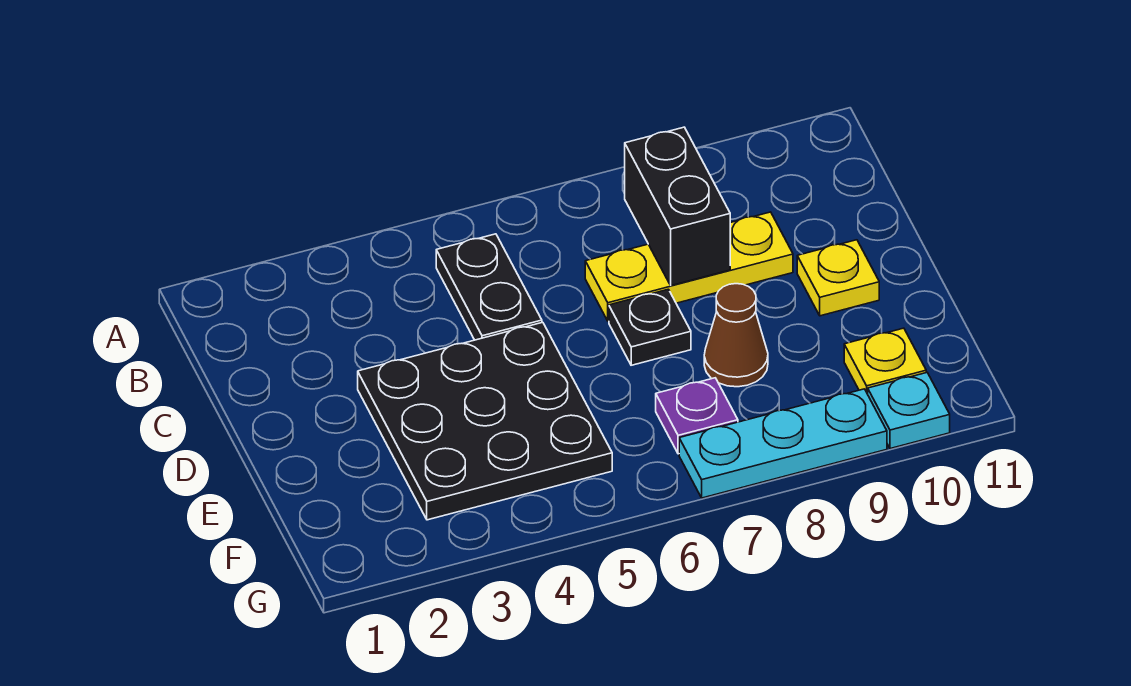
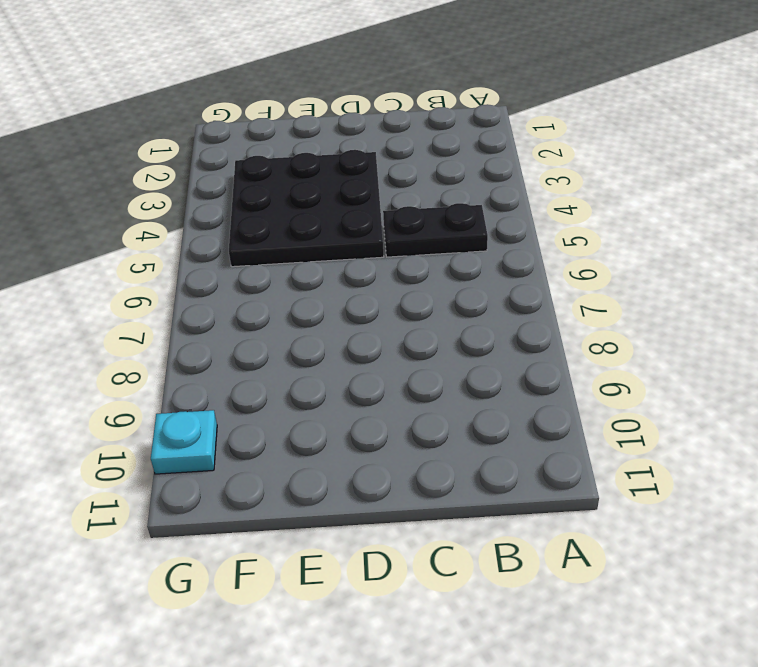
none -> yellow plate C7:C9 level 1
none -> black plate D7 level 1

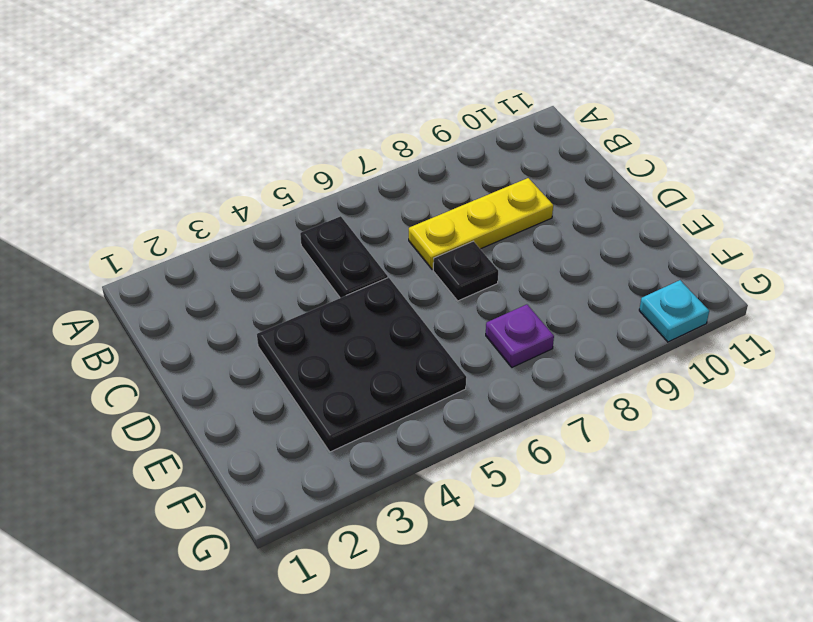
none -> yellow plate D10 level 1
none -> brown cone E8 level 1

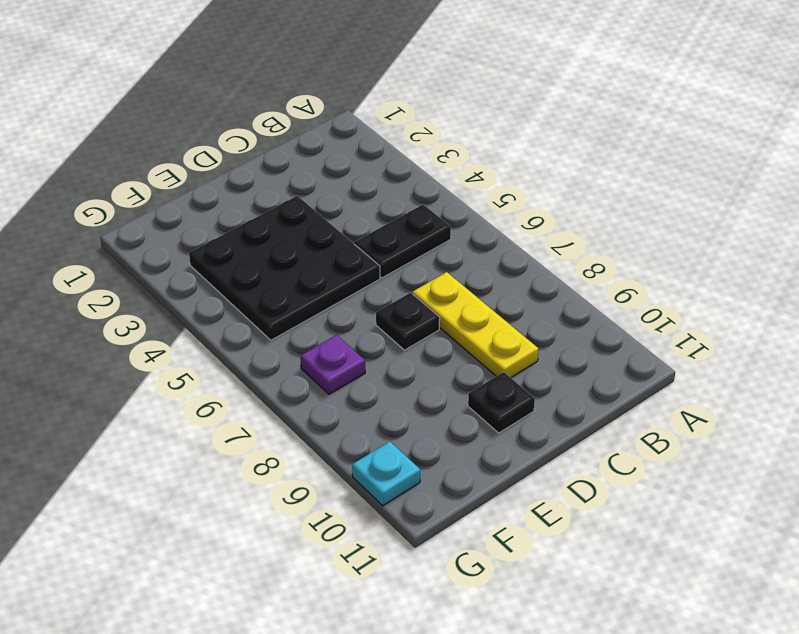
black plate D10 level 1 -> yellow plate D10 level 1
none -> brown cone E8 level 1
none -> yellow plate F10 level 1

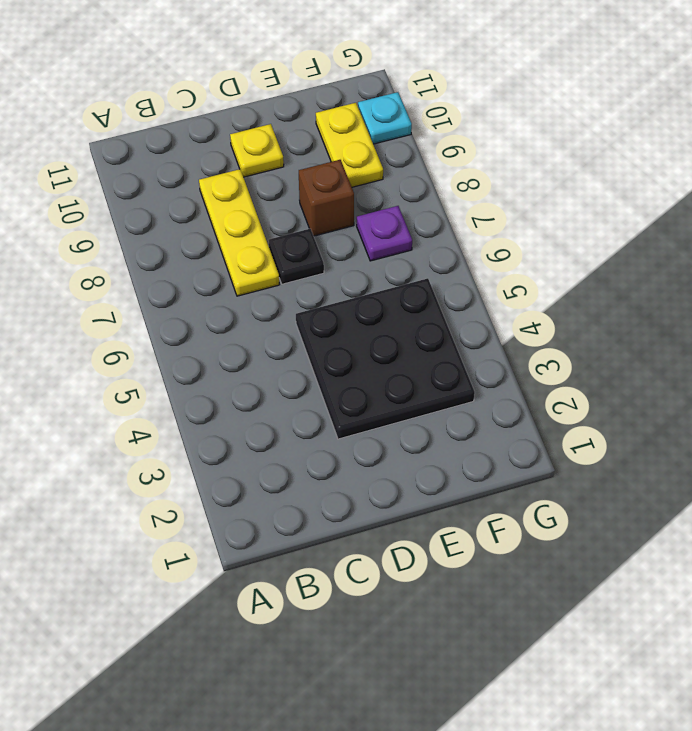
brown brick E8 level 1 -> brown cone E8 level 1
yellow plate F9:F10 level 1 -> yellow plate F10 level 1
none -> black plate B5:C5 level 1
none -> cyan plate G7:G9 level 1

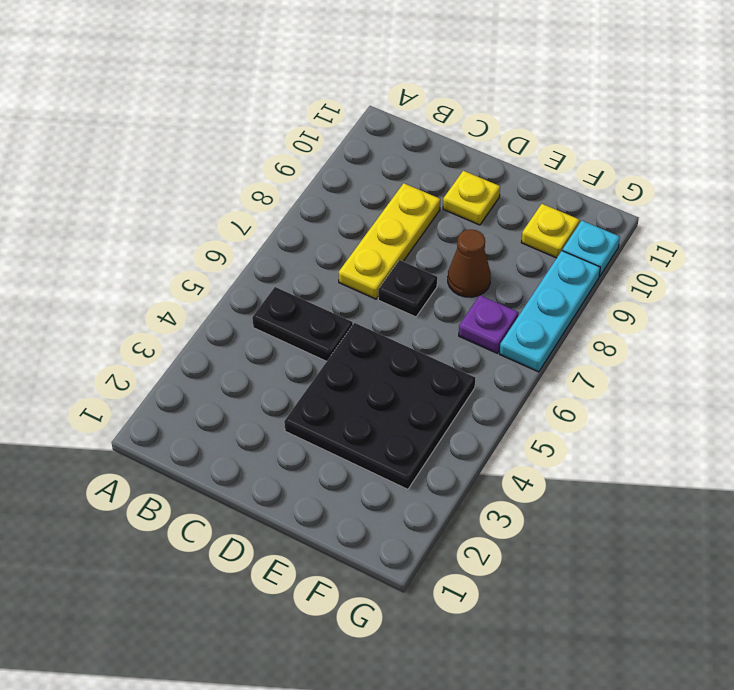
none -> black brick B8:C8 level 2

